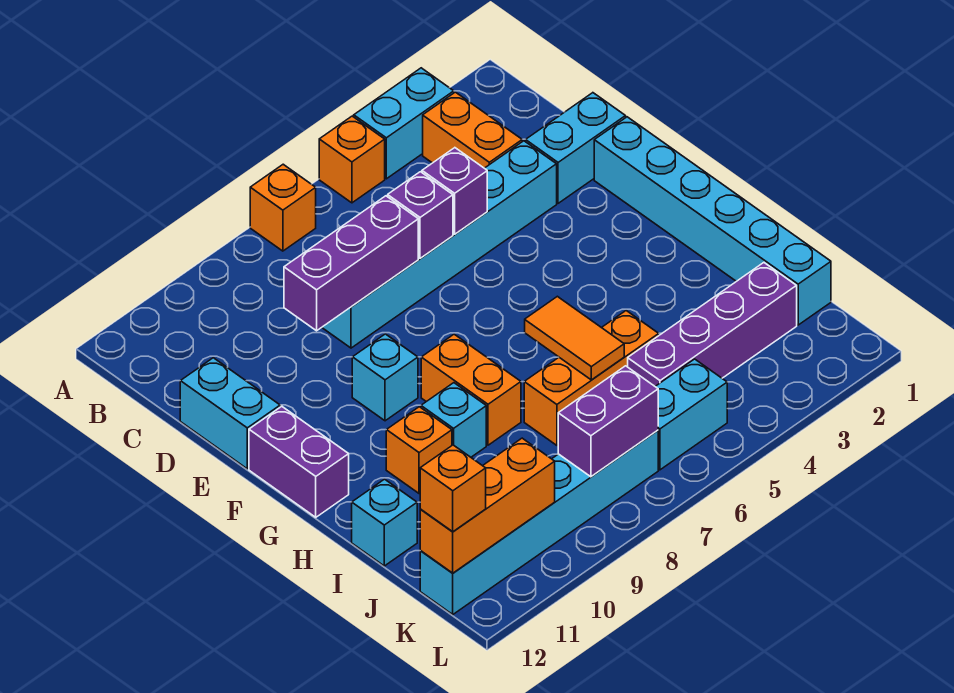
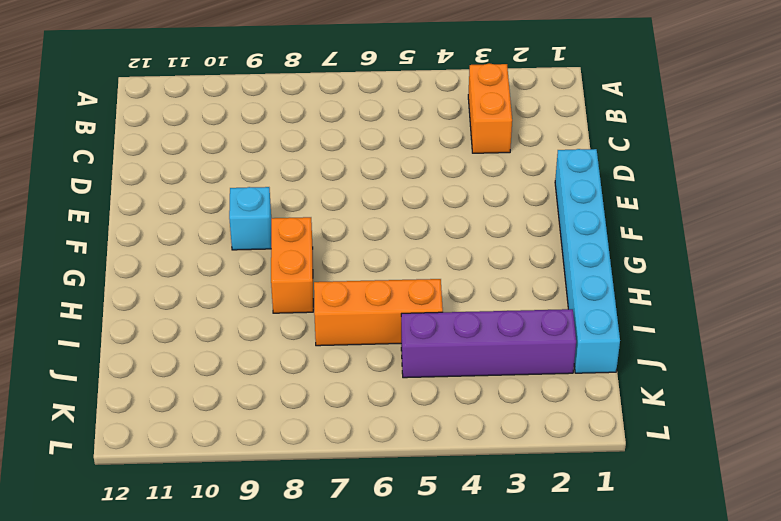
none -> cyan brick A3:A4 level 1
none -> orange brick A5 level 1
none -> orange brick A7 level 1

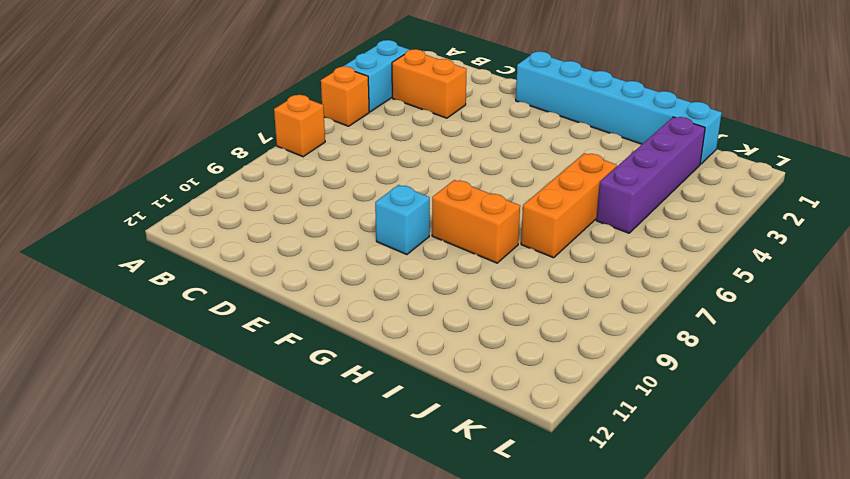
none -> cyan brick D1:D2 level 1
none -> cyan brick D3:D8 level 1
none -> cyan brick D12:E12 level 1

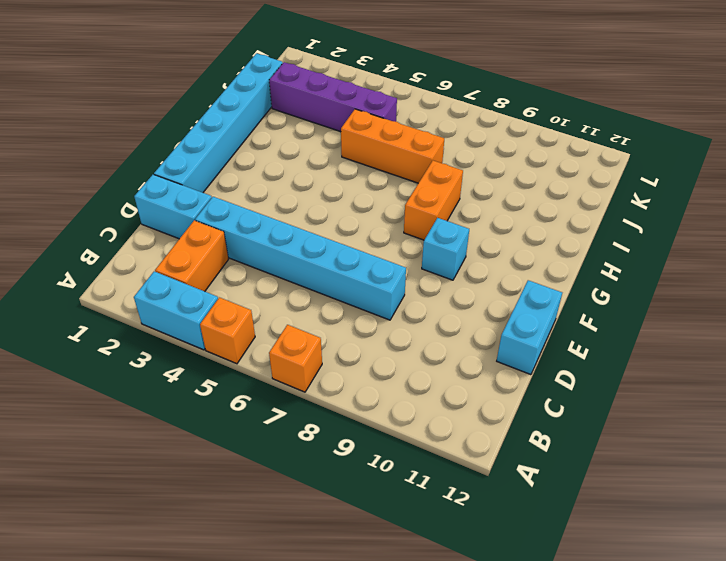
none -> purple brick F12:G12 level 1
none -> cyan brick H9 level 1
none -> orange brick H10 level 1

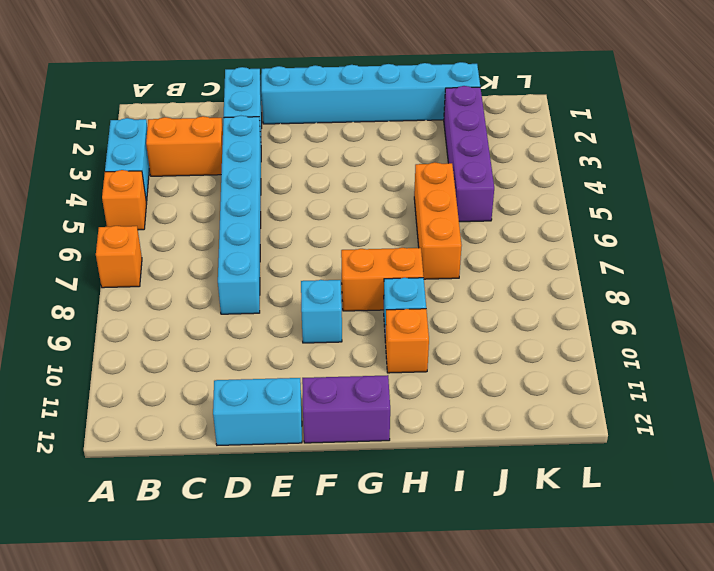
none -> cyan brick I12 level 1
none -> cyan brick K5:K6 level 1
none -> cyan brick K7:K12 level 1

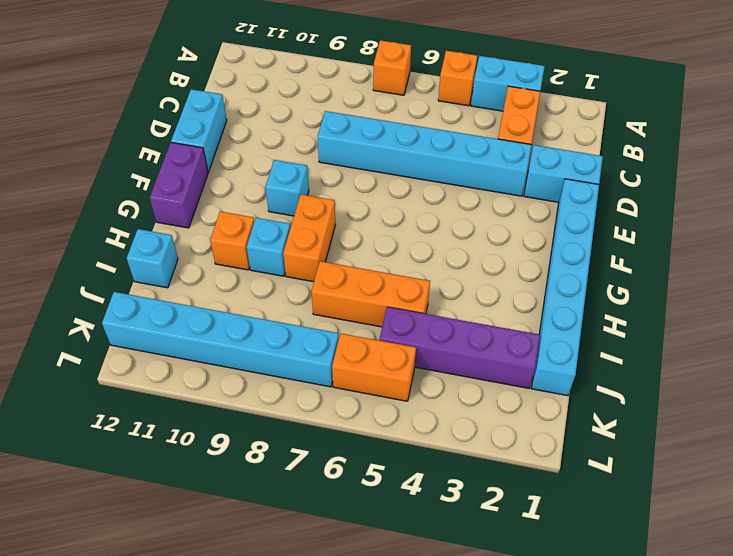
orange brick K5:K6 level 1 -> cyan brick K5:K6 level 1
none -> purple brick D5 level 2
none -> purple brick D6 level 2
none -> purple brick D7:D9 level 2

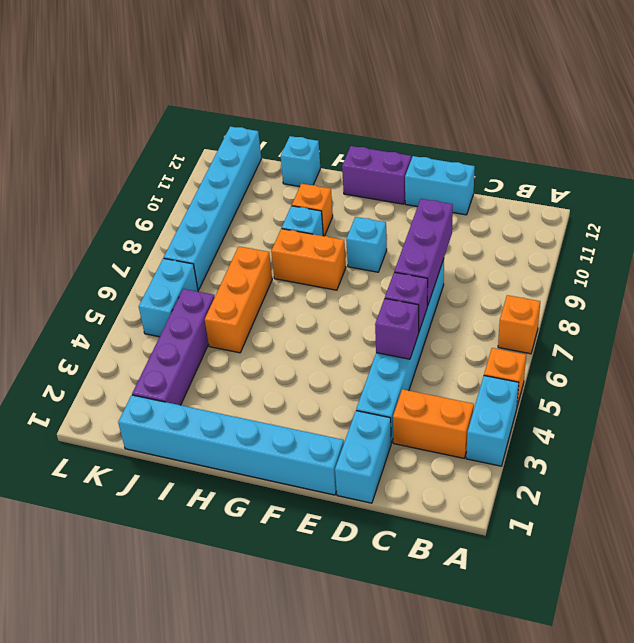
none -> orange tile H6:I6 level 2
none -> purple brick K7:K8 level 2
none -> orange brick K10:K12 level 2

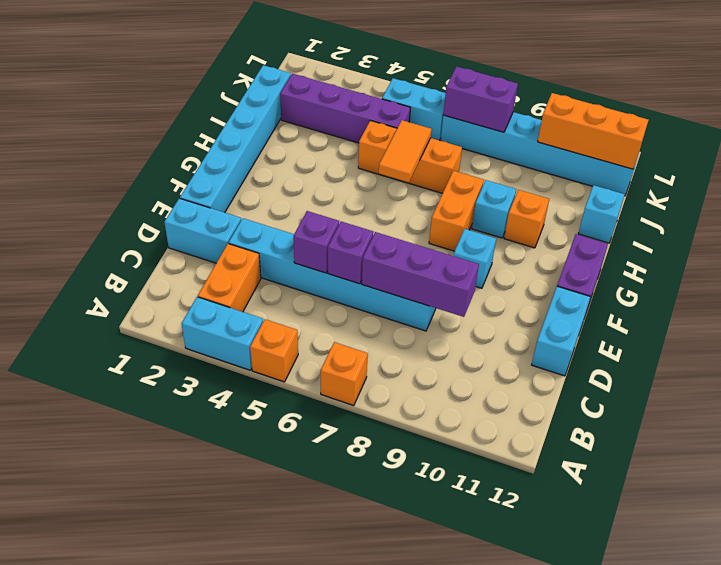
none -> orange brick K12 level 3

